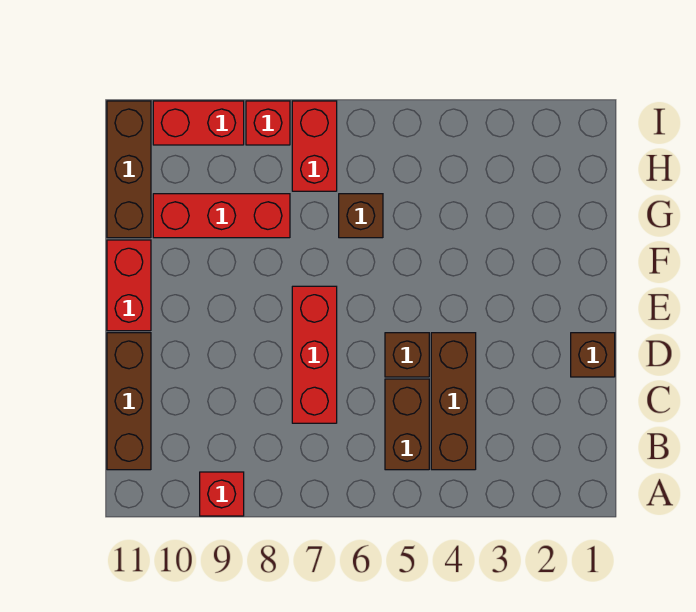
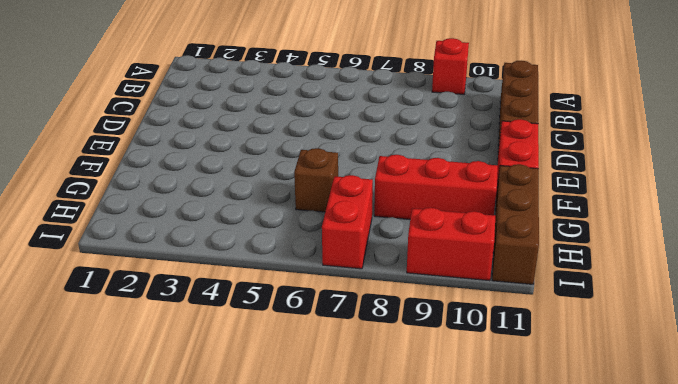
none -> brown brick B4:D4 level 1
none -> brown brick B5:C5 level 1
none -> red brick C7:E7 level 1

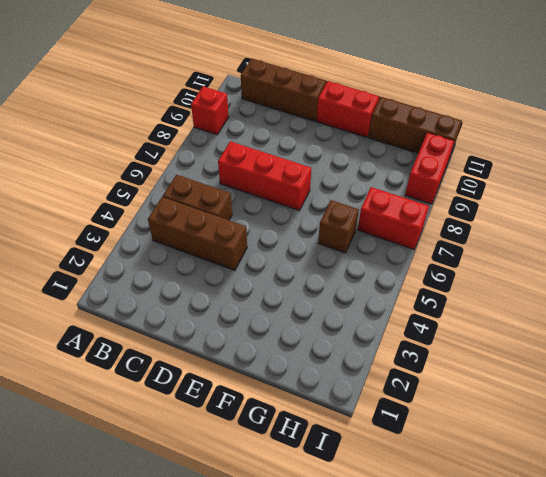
none -> brown brick D1 level 1
none -> brown brick D5 level 1
none -> red brick G8:G10 level 1

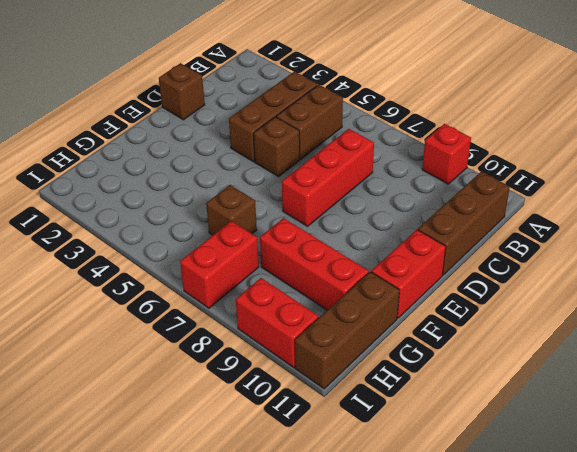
none -> red brick I8 level 1

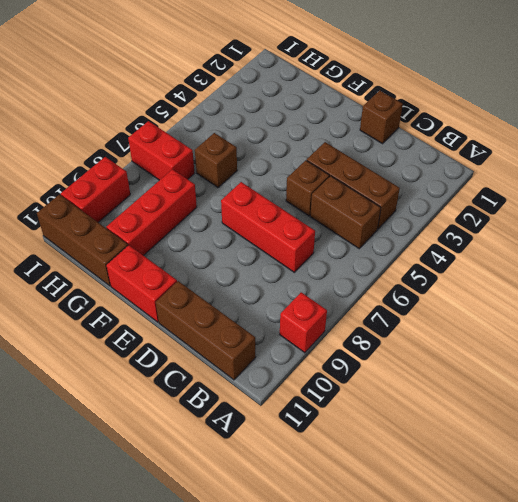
none -> red brick I8 level 1

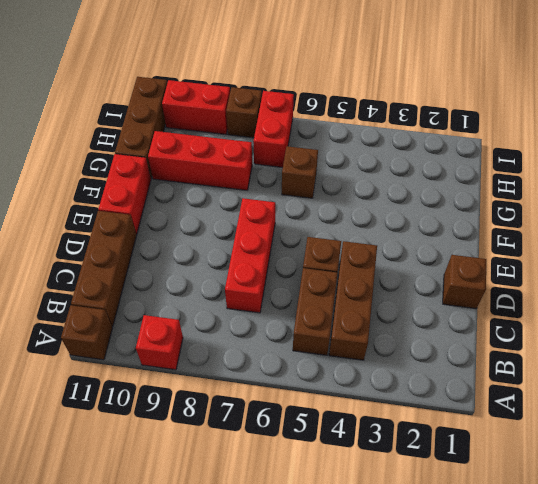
brown brick A11 level 1 -> none
brown brick I8 level 1 -> red brick I8 level 1

